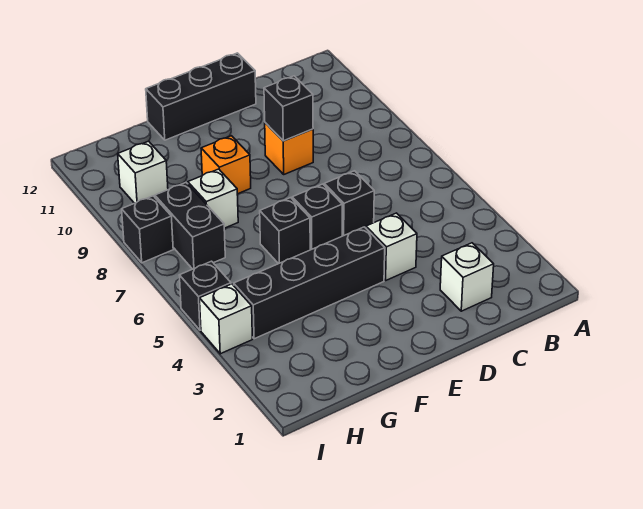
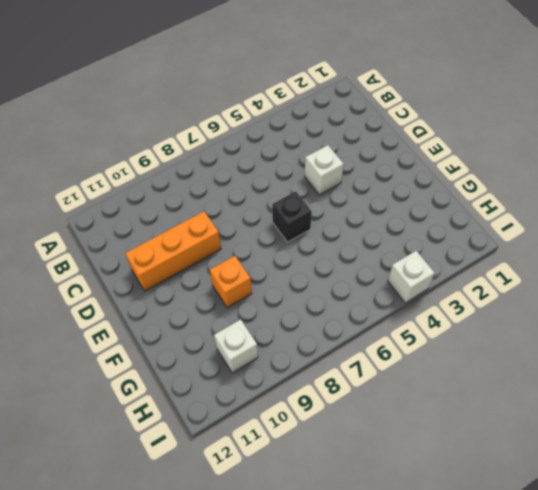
orange brick D9:D11 level 1 -> orange brick D9 level 1
none -> white brick C2 level 1
none -> black brick D6 level 1
none -> black brick D12:F12 level 1

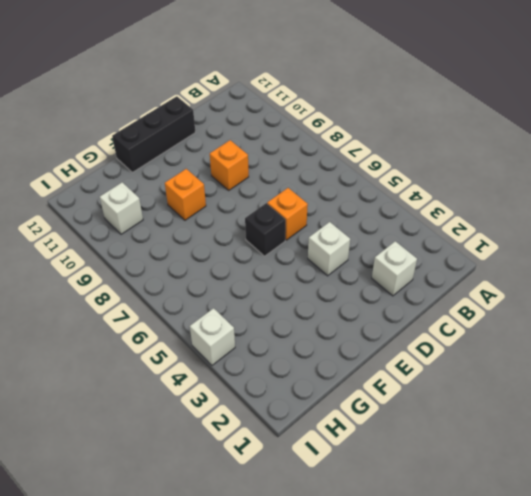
orange brick D6 level 1 -> black brick D6 level 1
none -> black brick E4:H4 level 1
none -> black brick F6 level 1
none -> white brick G8 level 1

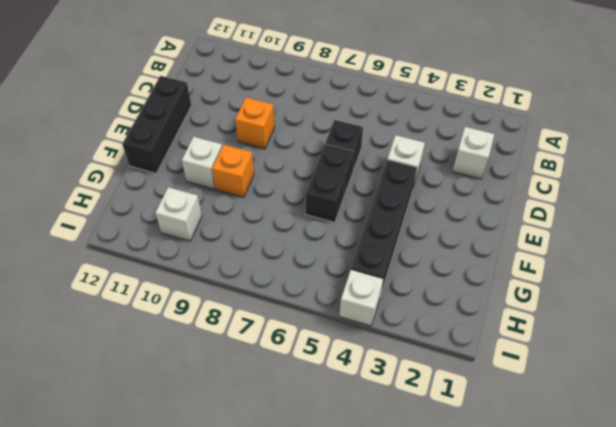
white brick F10 level 1 -> white brick G8 level 1
none -> black brick H7:H8 level 1
none -> black brick I5 level 1
none -> black brick I8 level 1

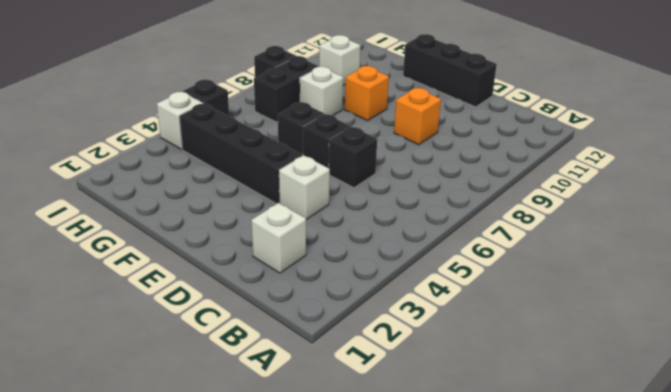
none -> black brick D9 level 2

